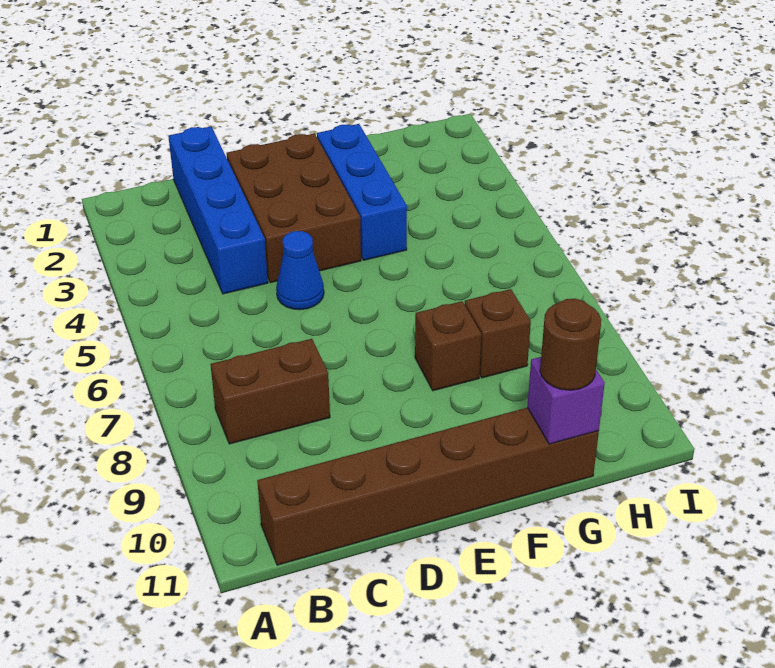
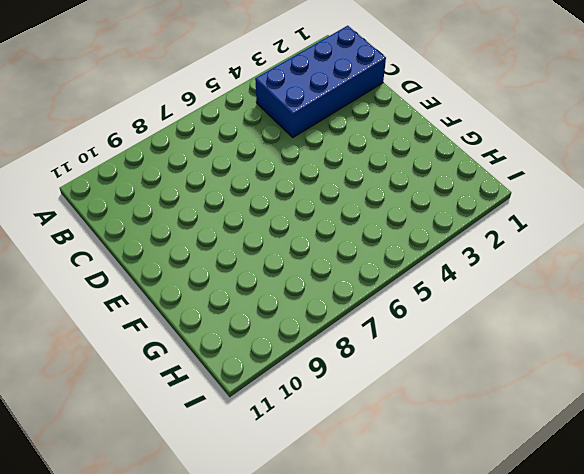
blue brick B1:C4 level 1 -> blue brick C1:C4 level 1
none -> brown brick B8:C8 level 1
none -> brown brick B11:G11 level 1

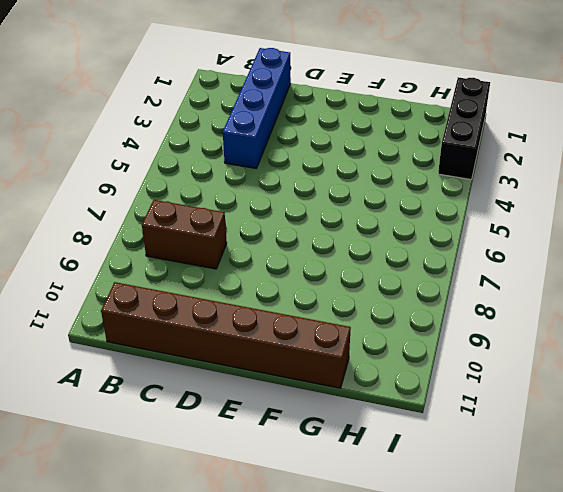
black brick I1:I3 level 1 -> none
none -> brown brick D2:E4 level 1
none -> blue cone D5 level 1

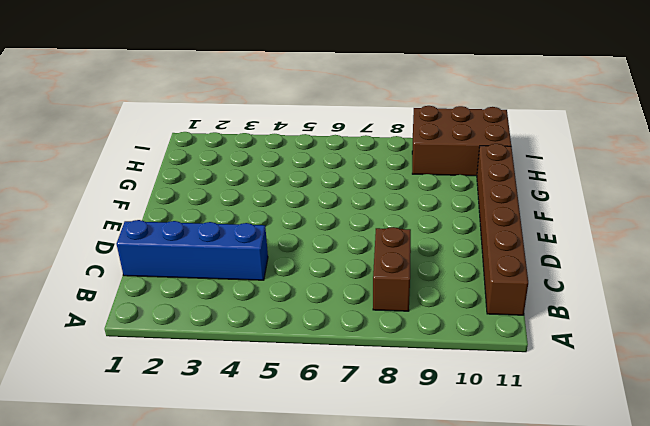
brown brick H9:I11 level 1 -> brown brick D2:E4 level 1
none -> blue cone D5 level 1
none -> blue brick F2:F4 level 1

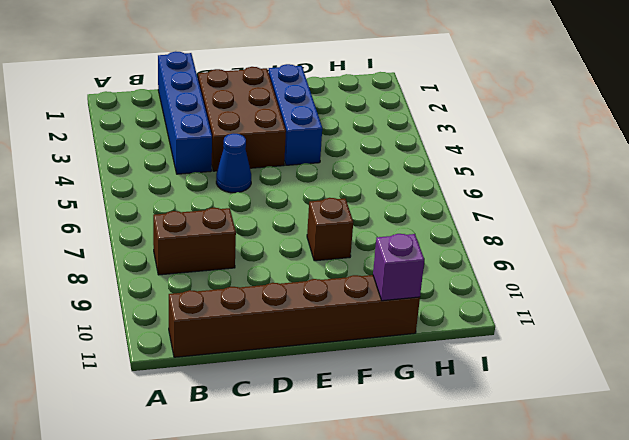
none -> brown brick G8 level 1
none -> brown round brick G11 level 3

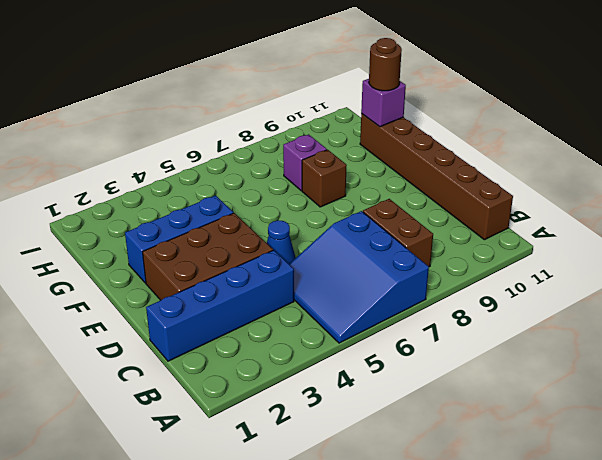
blue slope A5:C7 level 1 top 7 -> none
purple brick G8 level 1 -> brown brick G8 level 1

